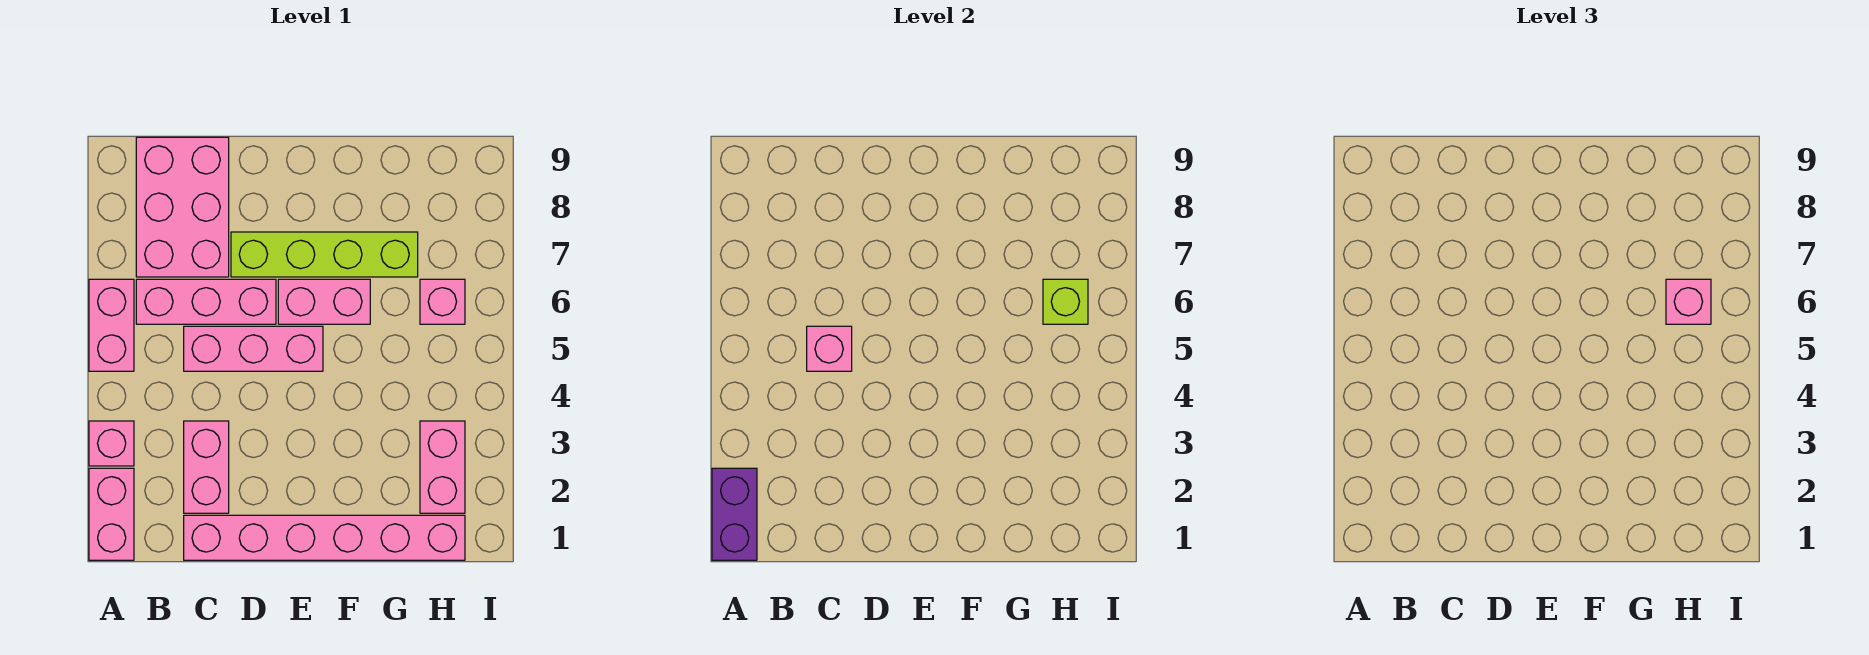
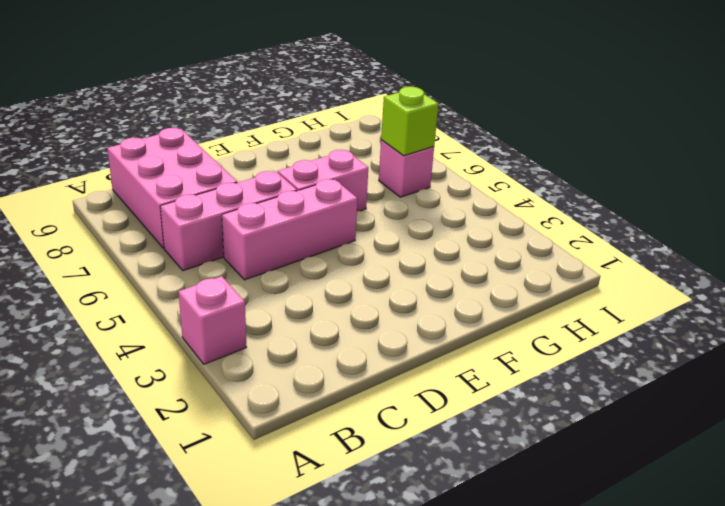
none -> pink brick A1:A2 level 1
none -> pink brick A5:A6 level 1
none -> pink brick C1:H1 level 1

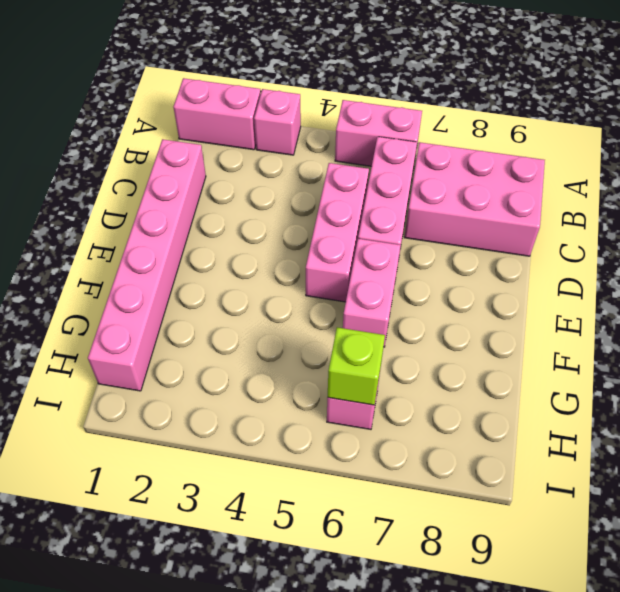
none -> pink brick C2:C3 level 1
none -> lime brick D7:G7 level 1
none -> pink brick H2:H3 level 1

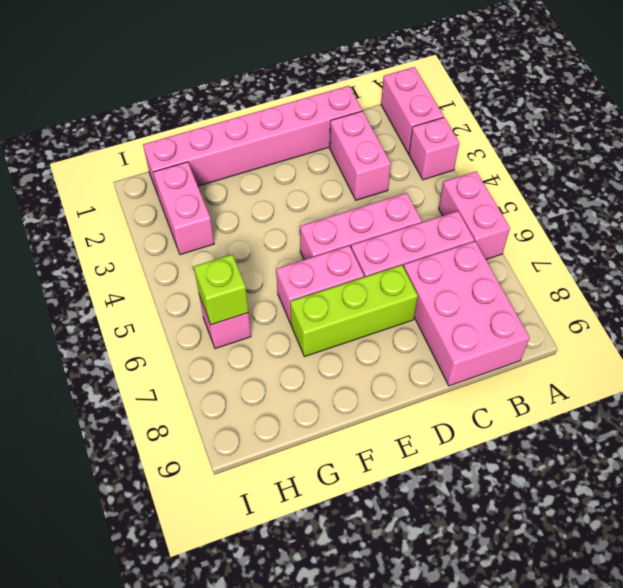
lime brick D7:F7 level 1 -> lime brick D7:G7 level 1
none -> purple brick A1:A2 level 2
none -> pink brick C5 level 2
none -> pink brick H6 level 3

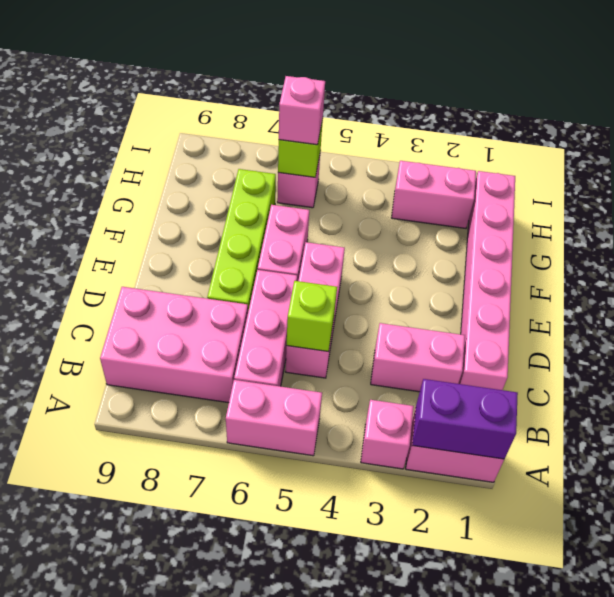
lime brick C5 level 2 -> pink brick C5 level 2

